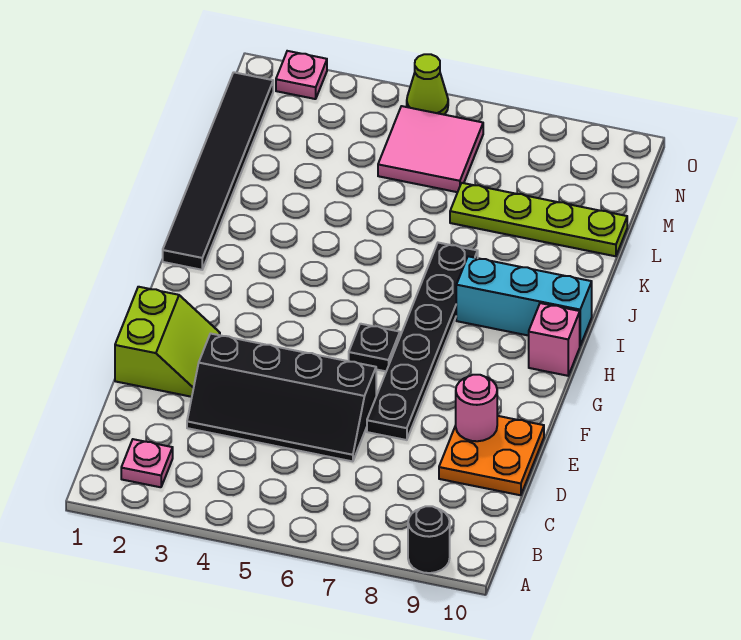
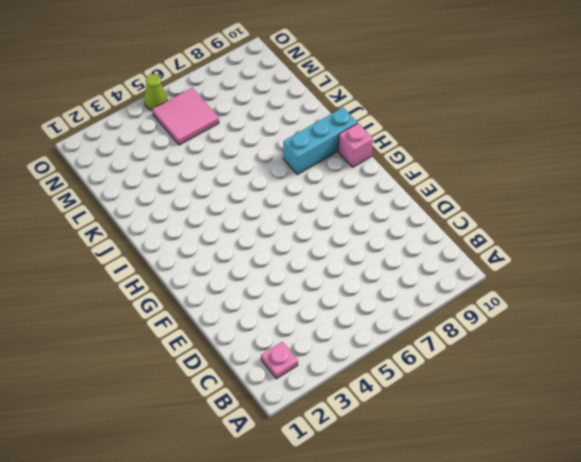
none -> black round brick A9 level 1
none -> black slope D3:E6 level 1 top E
none -> orange plate D9:E10 level 1

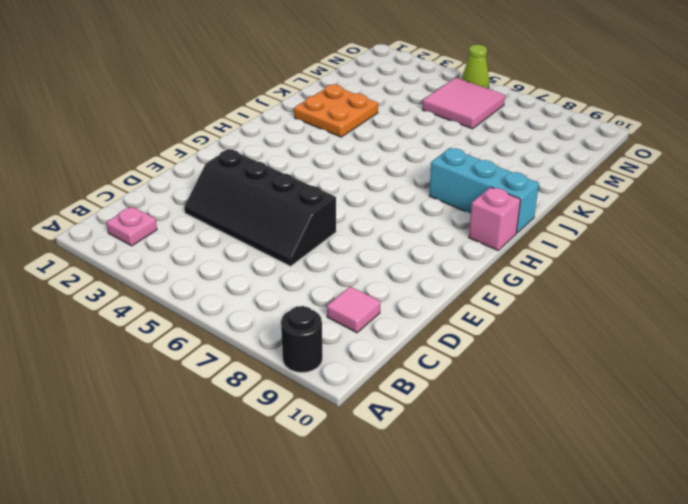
pink tile C9 level 1 -> none
orange plate J2:K3 level 1 -> orange plate D9:E10 level 1
none -> lime slope E1:F2 level 1 top 1
none -> black plate E7:J7 level 1
none -> black plate G6 level 1

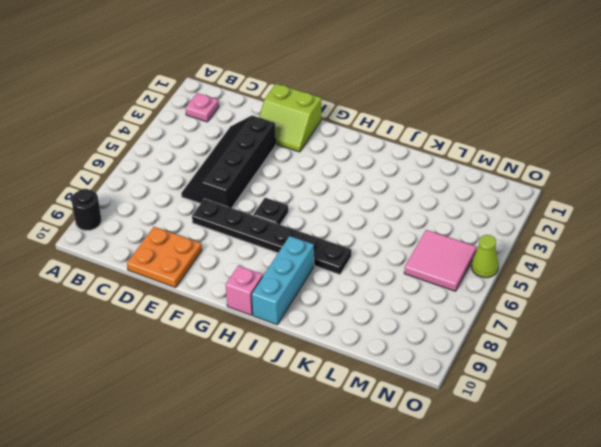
none -> black tile I1:N1 level 1
none -> lime plate L7:L10 level 1
none -> pink plate O2 level 1

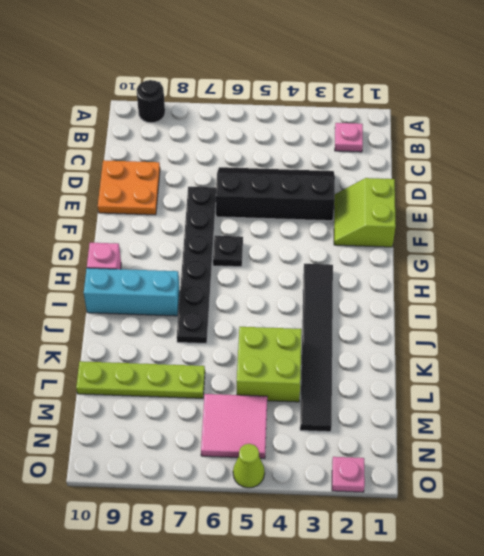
black tile H3:M3 level 1 -> black tile I1:N1 level 1
lime brick K4:L5 level 1 -> none
none -> pink round brick E9 level 2

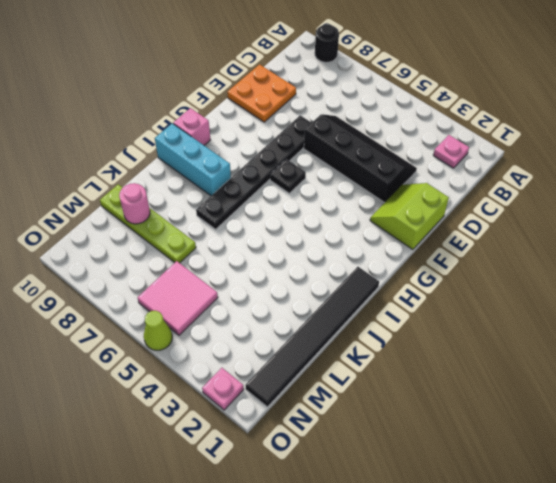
pink round brick L9 level 2 -> pink round brick E9 level 2

